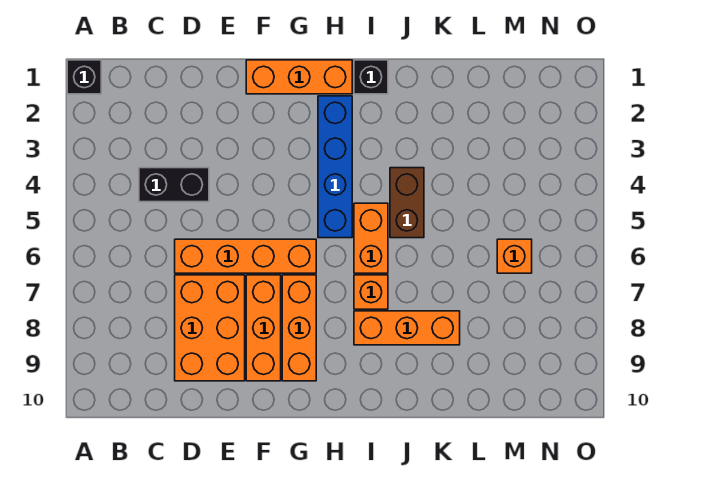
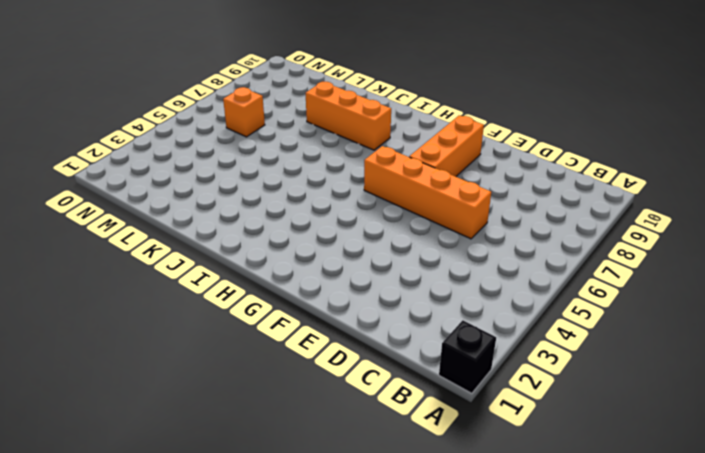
none -> black brick C4:D4 level 1
none -> orange brick D7:E9 level 1
none -> orange brick F1:H1 level 1

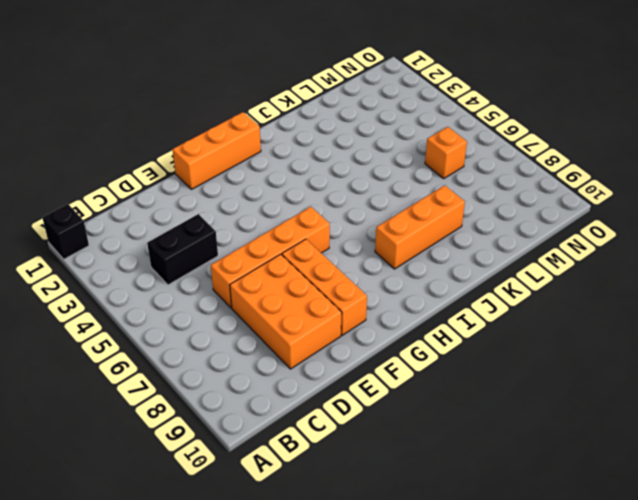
none -> orange brick G7:G9 level 1
none -> blue brick H2:H5 level 1
none -> black brick I1 level 1

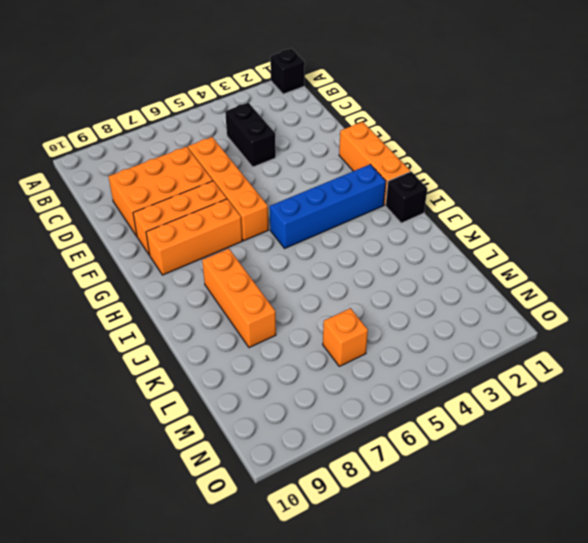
none -> orange brick I5:I6 level 1
none -> orange brick I7 level 1
none -> brown brick J4:J5 level 1

